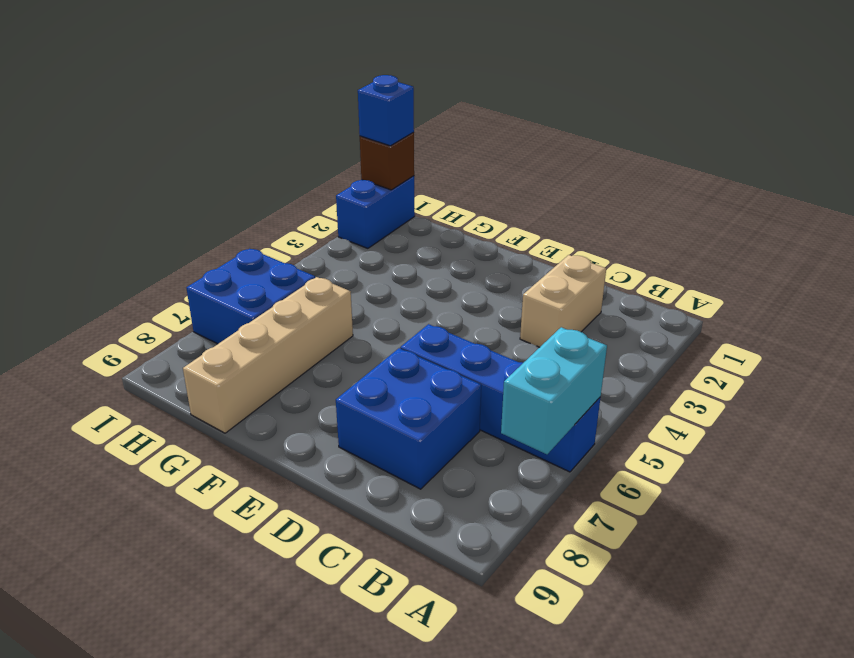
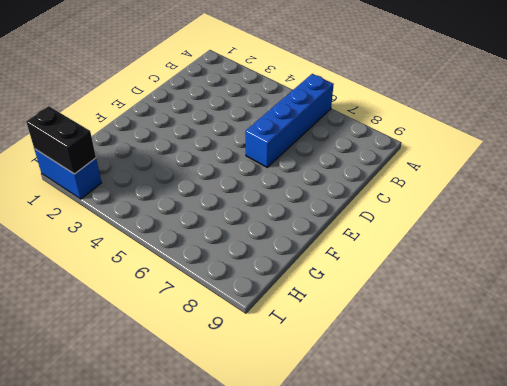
black brick I1:I2 level 2 -> brown brick I1 level 2
none -> tan brick C2:C3 level 1
none -> blue brick C7:D8 level 1

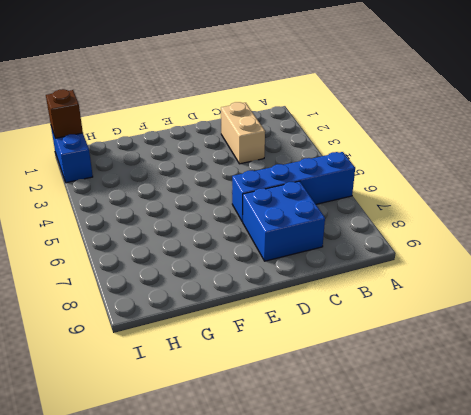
none -> tan brick G6:G9 level 1
none -> blue brick H6:I7 level 1

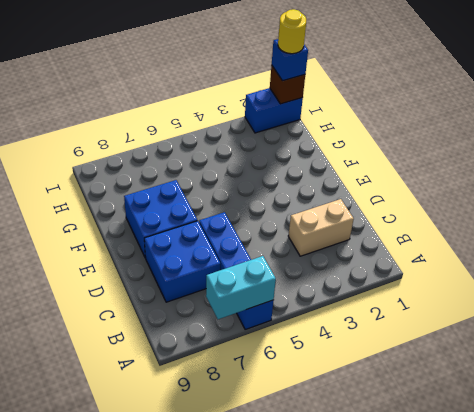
blue brick E7:F8 level 1 -> blue brick H6:I7 level 1
yellow round brick I1 level 4 -> none
none -> tan brick G6:G9 level 1

